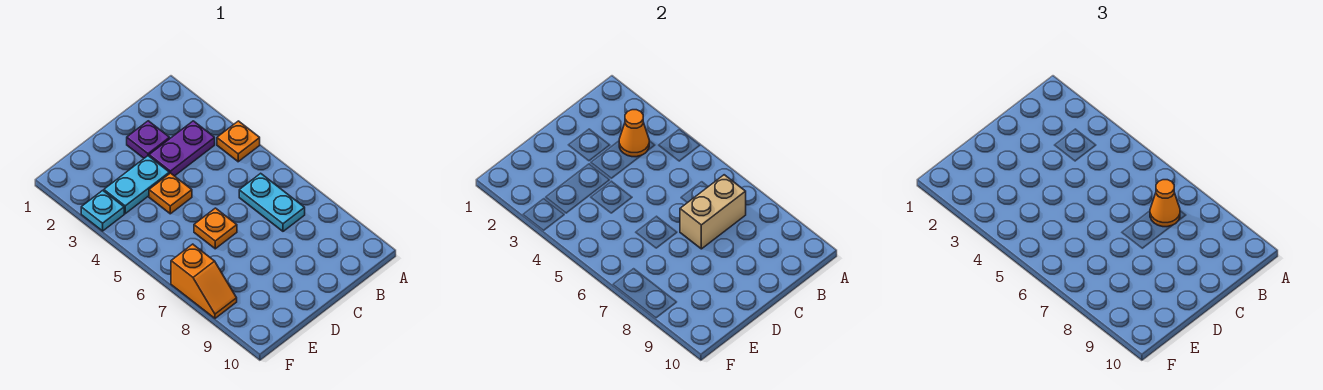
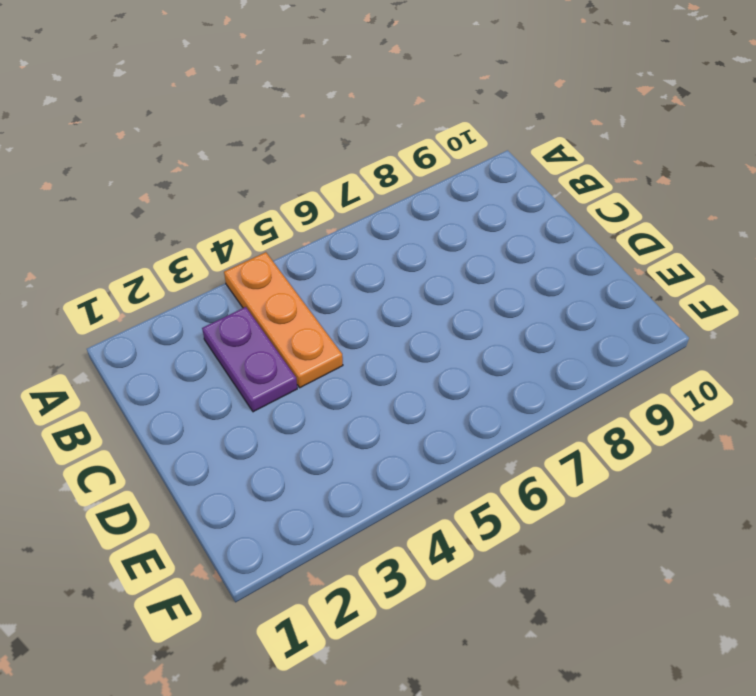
orange plate A4:C4 level 1 -> orange plate A4 level 1
none -> cyan plate B6:B7 level 1
none -> purple plate C2 level 1
none -> cyan plate D3:E3 level 1

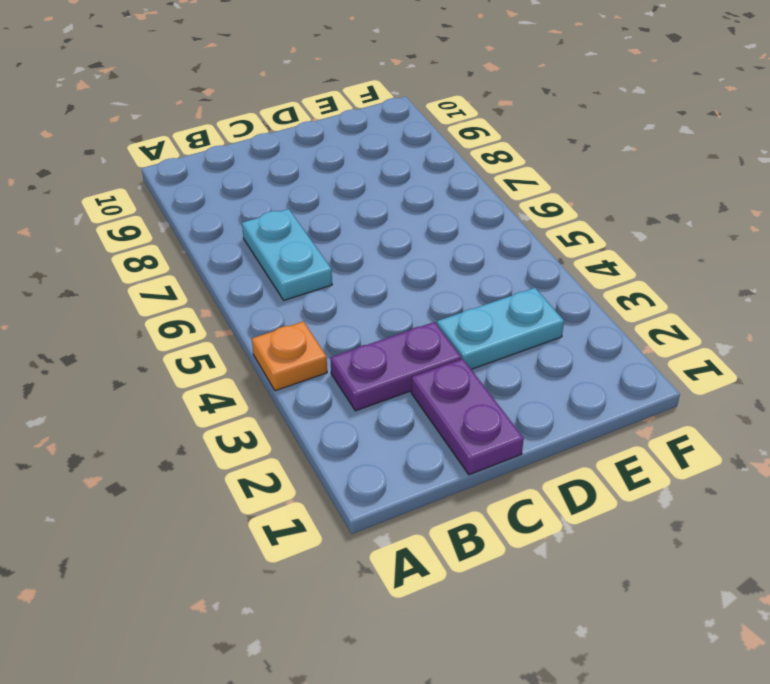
purple plate C1:C2 level 1 -> purple plate C2 level 1
none -> orange plate D4 level 1
none -> orange plate D6 level 1
none -> cyan plate F3 level 1

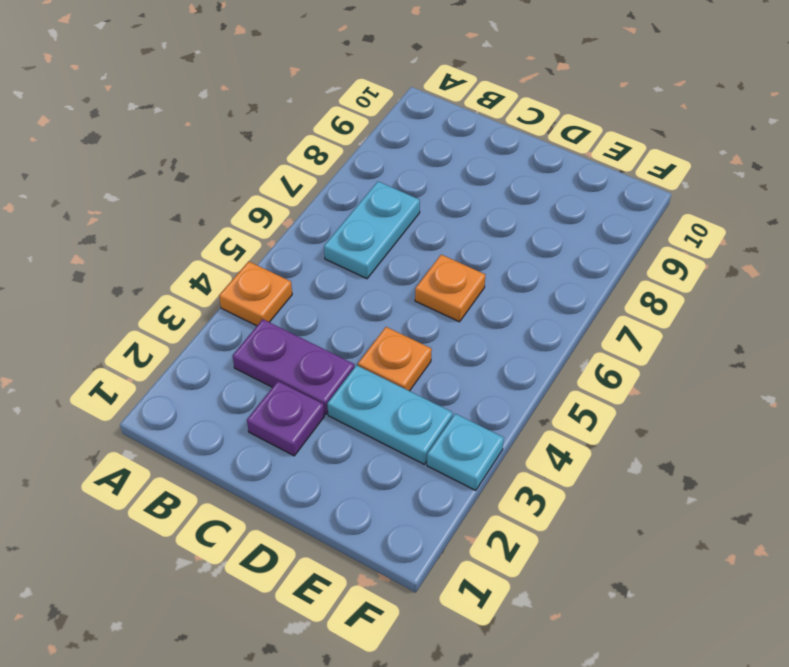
none -> orange slope F7:F8 level 1 top 7
none -> orange cone B3 level 2
none -> tan brick B7:C7 level 2

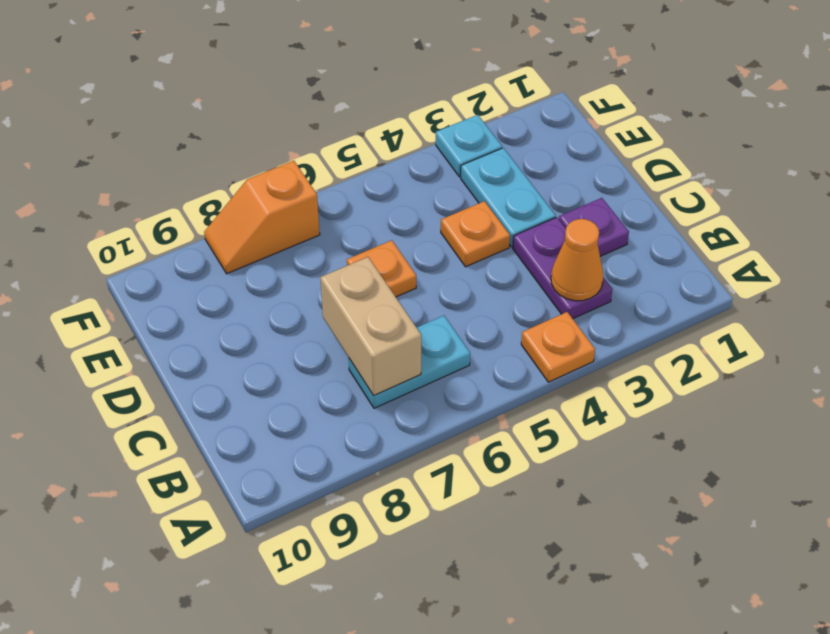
none -> orange cone B7 level 3

